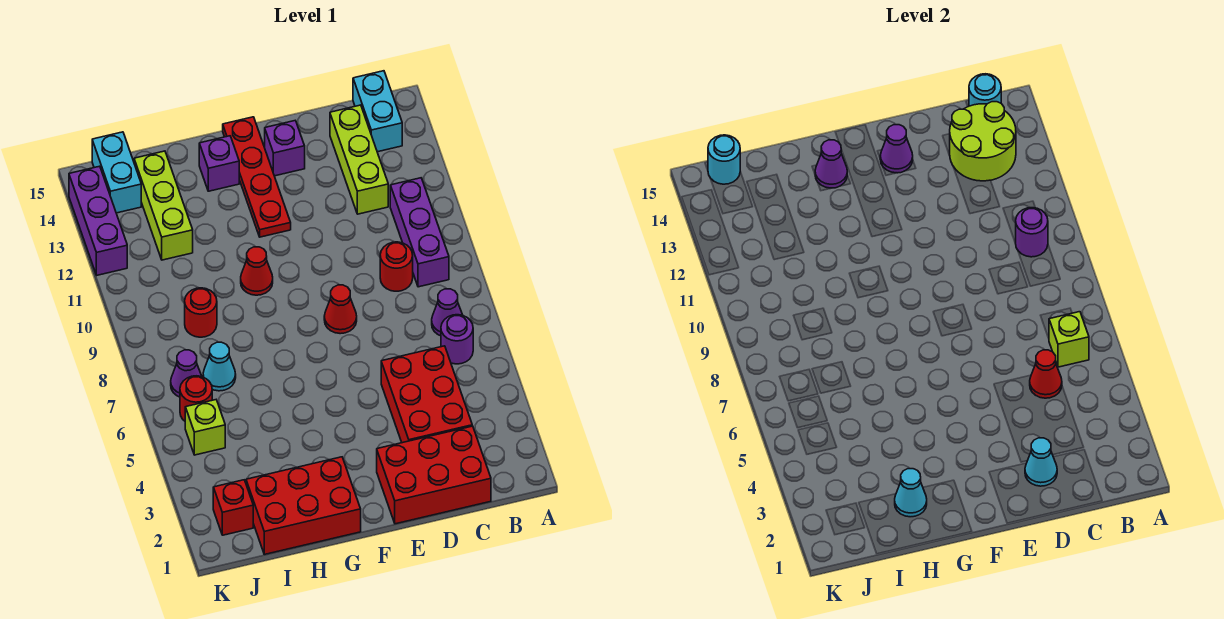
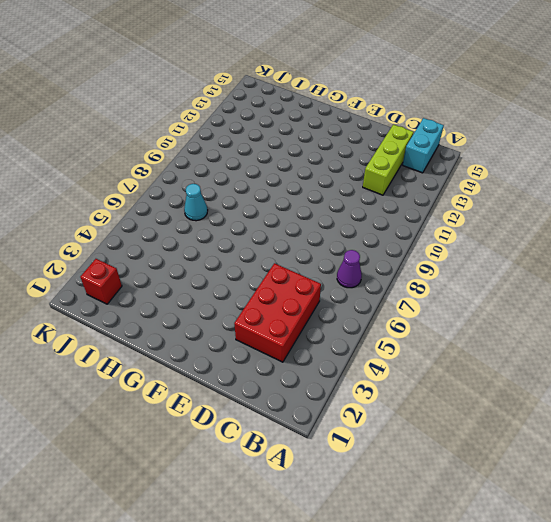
none -> purple round brick B6 level 1
none -> purple brick B9:B11 level 1
none -> red brick C1:E2 level 1
none -> red round brick C9 level 1

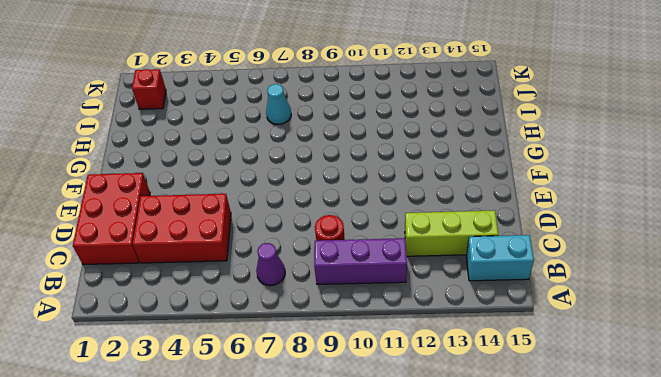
none -> purple round brick B6 level 1
none -> red cone E8 level 1
none -> purple brick E14 level 1
none -> red plate F12:F15 level 1

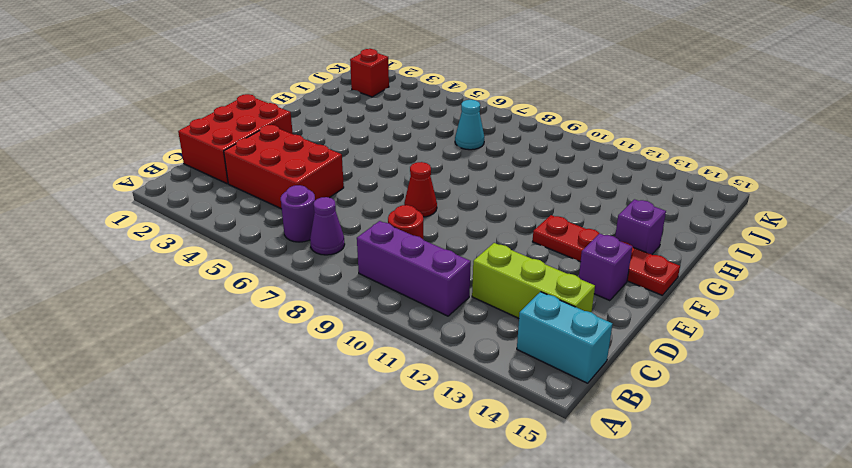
none -> red brick G1:I2 level 1
none -> red cone G10 level 1
none -> red round brick I9 level 1
none -> lime brick I12:I14 level 1

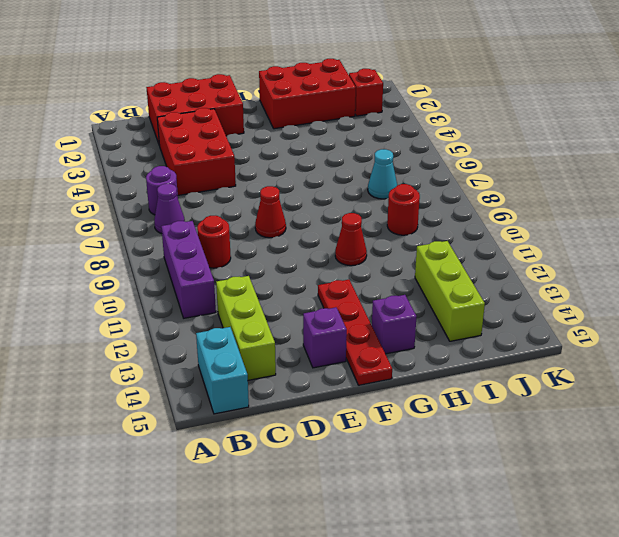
none -> lime brick J5 level 1
none -> red round brick J6 level 1
none -> purple cone J7 level 1
none -> cyan brick J14:J15 level 1

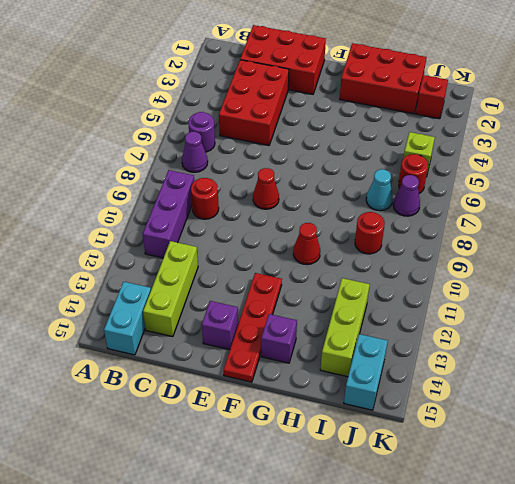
none -> purple brick K12:K14 level 1
none -> lime brick B6 level 2
none -> purple round brick B10 level 2
none -> lime round brick B13:C14 level 2

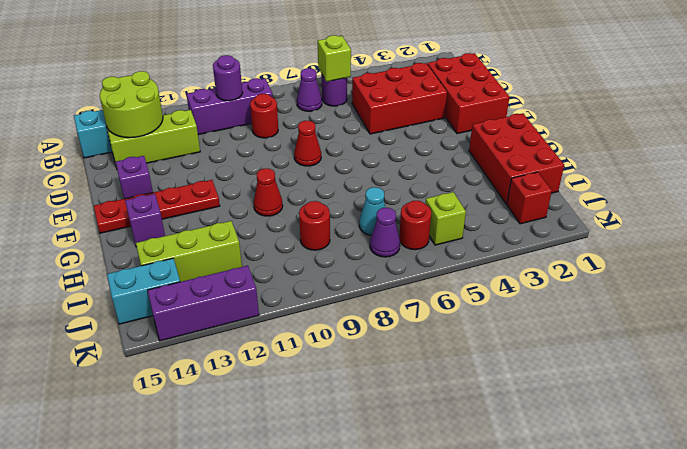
none -> cyan round brick B15 level 2
none -> red cone C5 level 2
none -> cyan cone D2 level 2
none -> purple cone E14 level 2

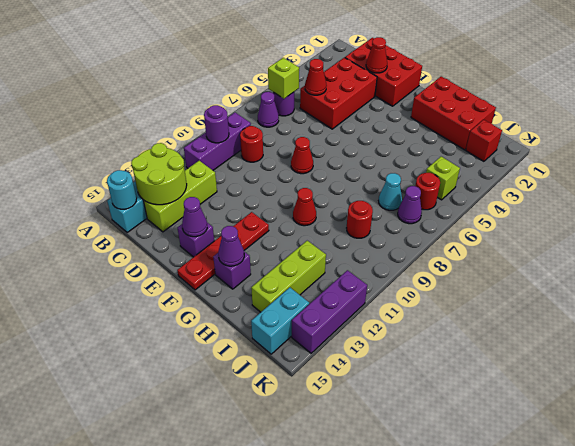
red cone D2 level 2 -> cyan cone D2 level 2
none -> cyan cone H2 level 2
none -> cyan round brick J15 level 2

